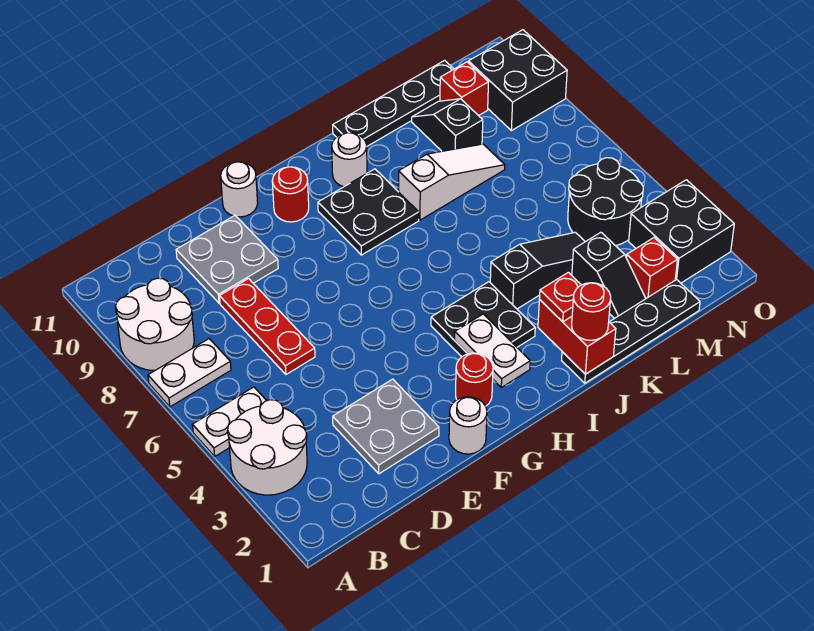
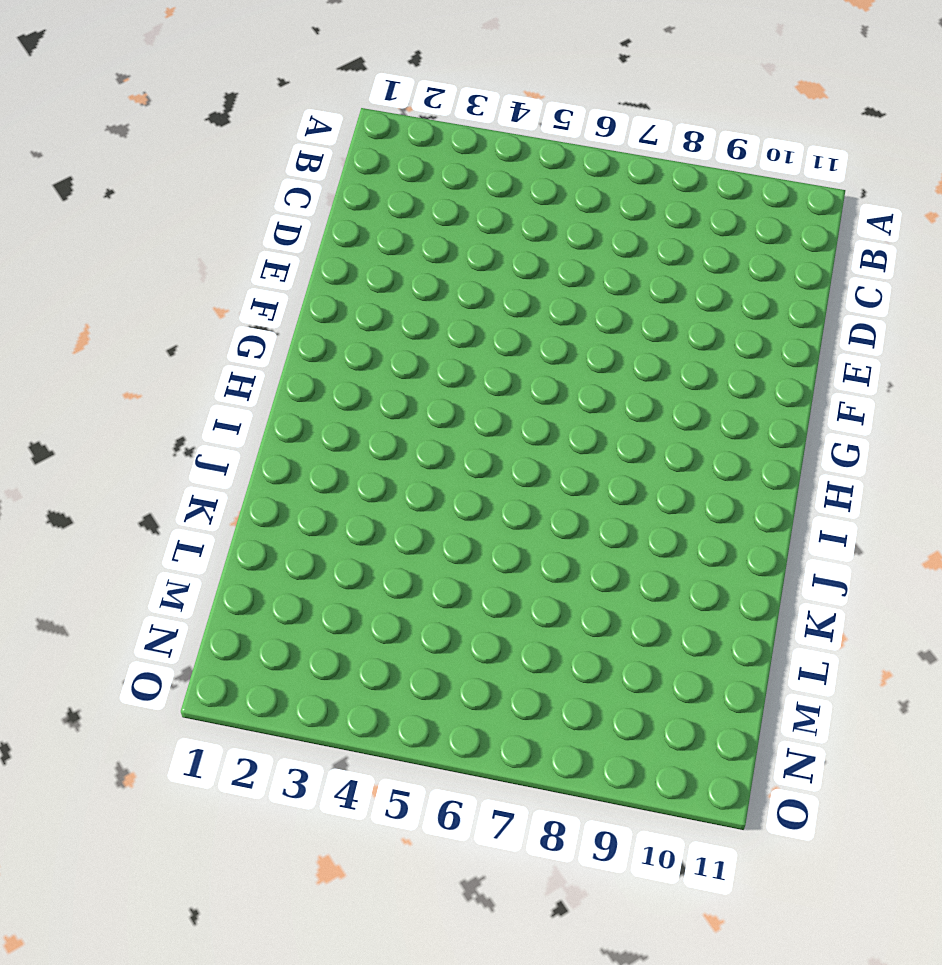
none -> white round brick A3:B4 level 1
none -> white plate A5:B5 level 1
none -> white plate A7:B7 level 1

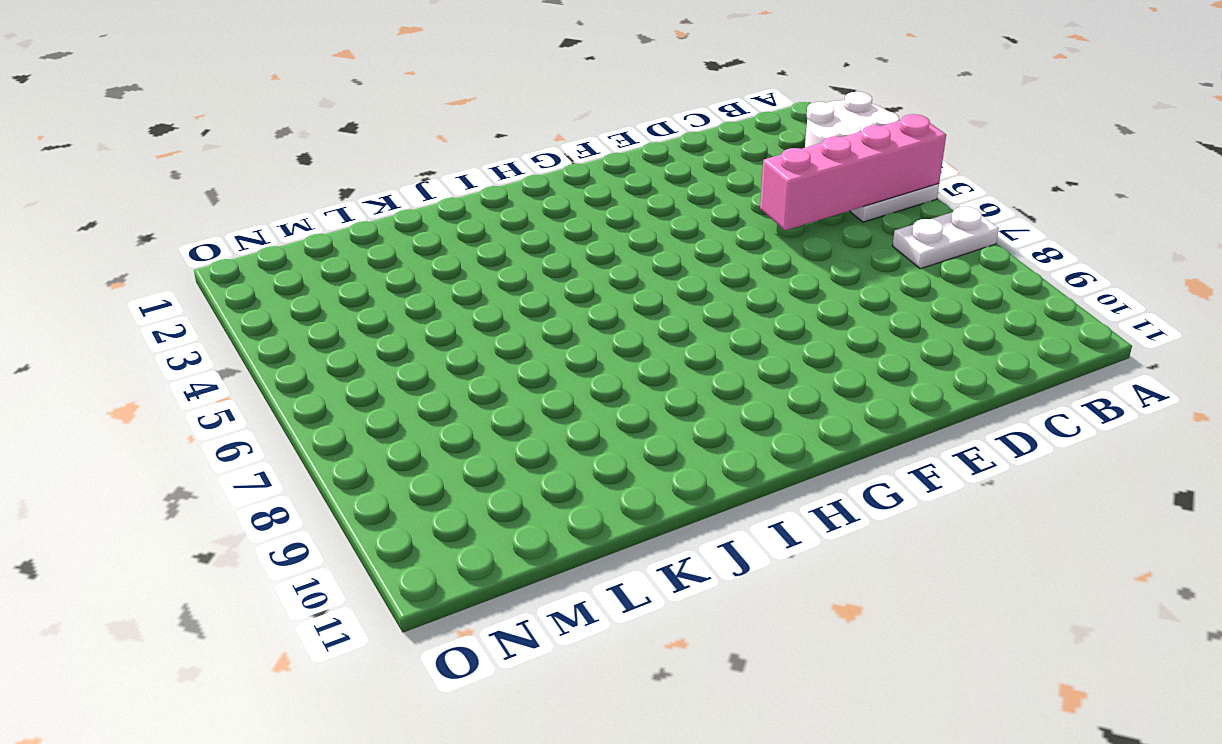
pink brick A5:D5 level 2 -> none
none -> white round brick A8:B9 level 1
none -> grey plate D2:E3 level 1
none -> red plate D6:D8 level 1

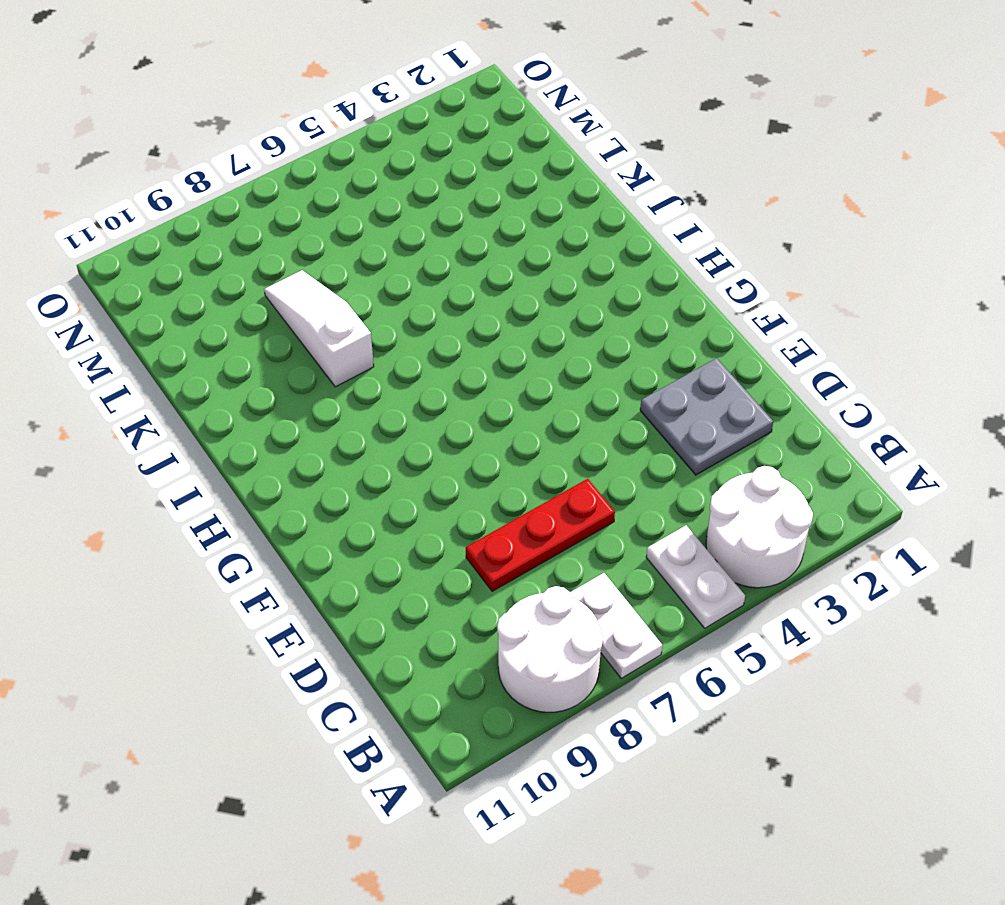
none -> grey plate D9:E10 level 1
none -> white round brick F1 level 1
none -> white round brick F11 level 1

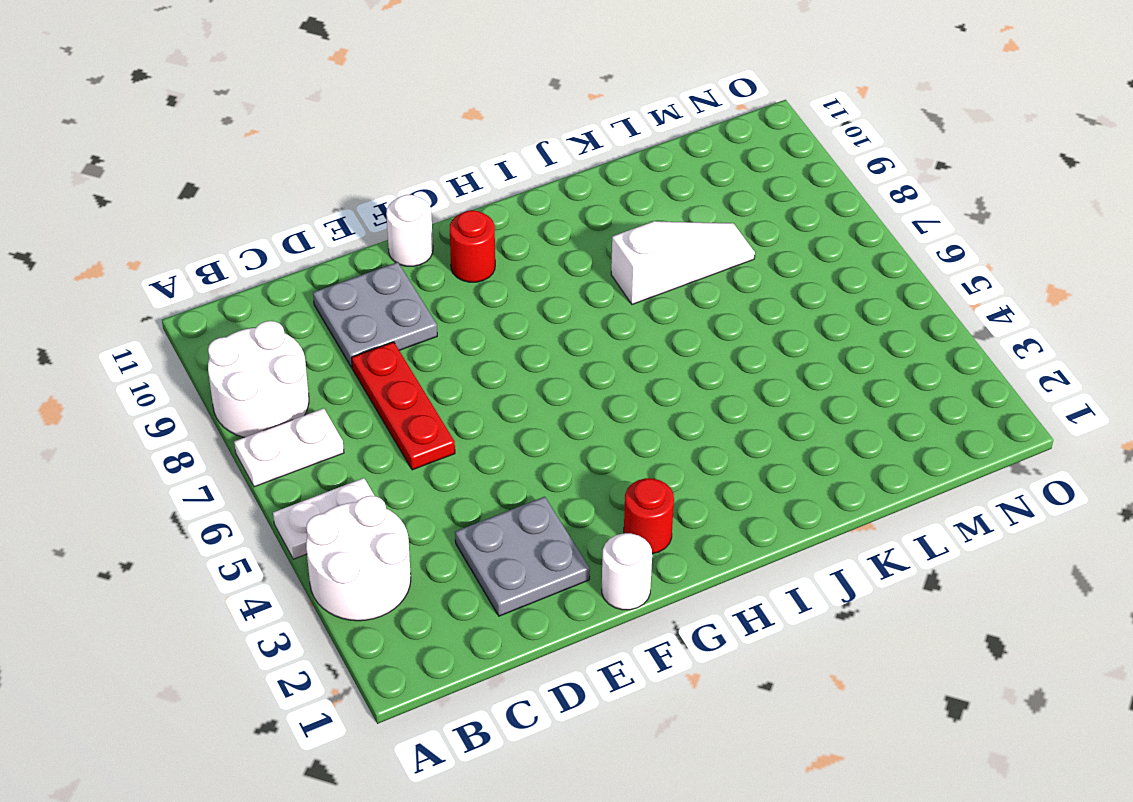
none -> black plate H3:I4 level 1
none -> black plate H8:I9 level 1
none -> white round brick I10 level 1

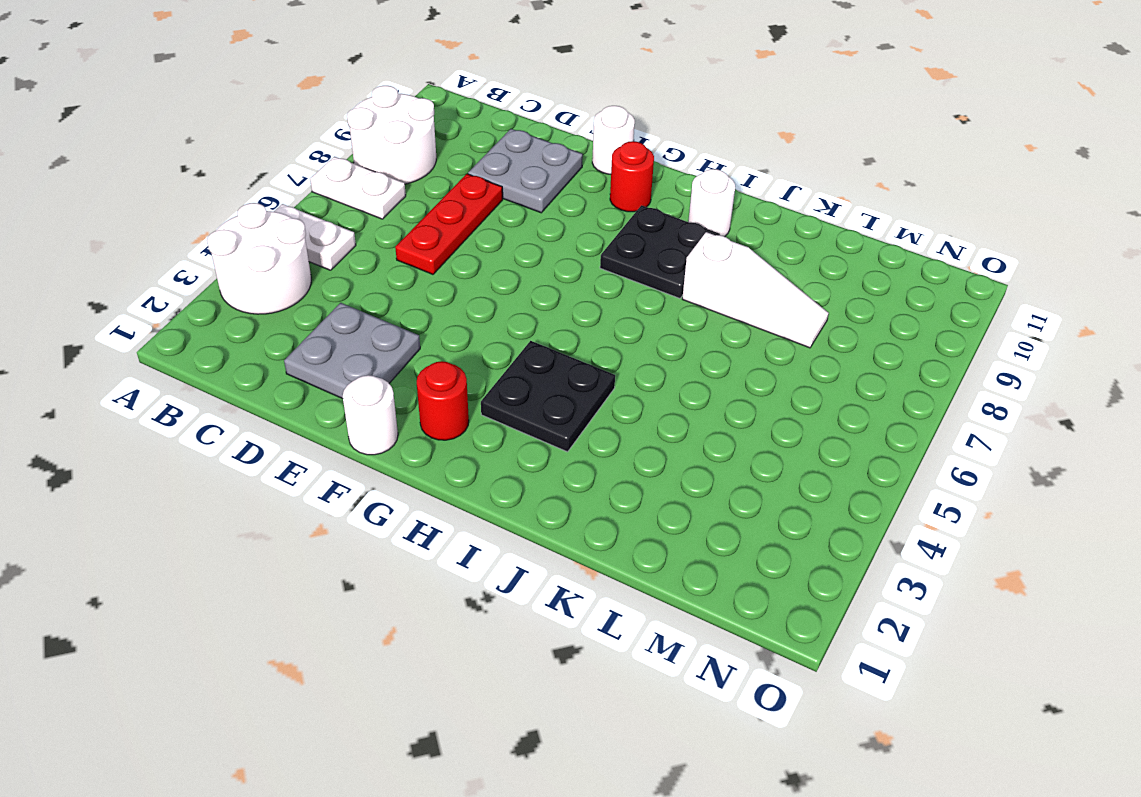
none -> black plate J1:M1 level 1
none -> black slope J4:L4 level 1 top J
none -> black plate J11:M11 level 1

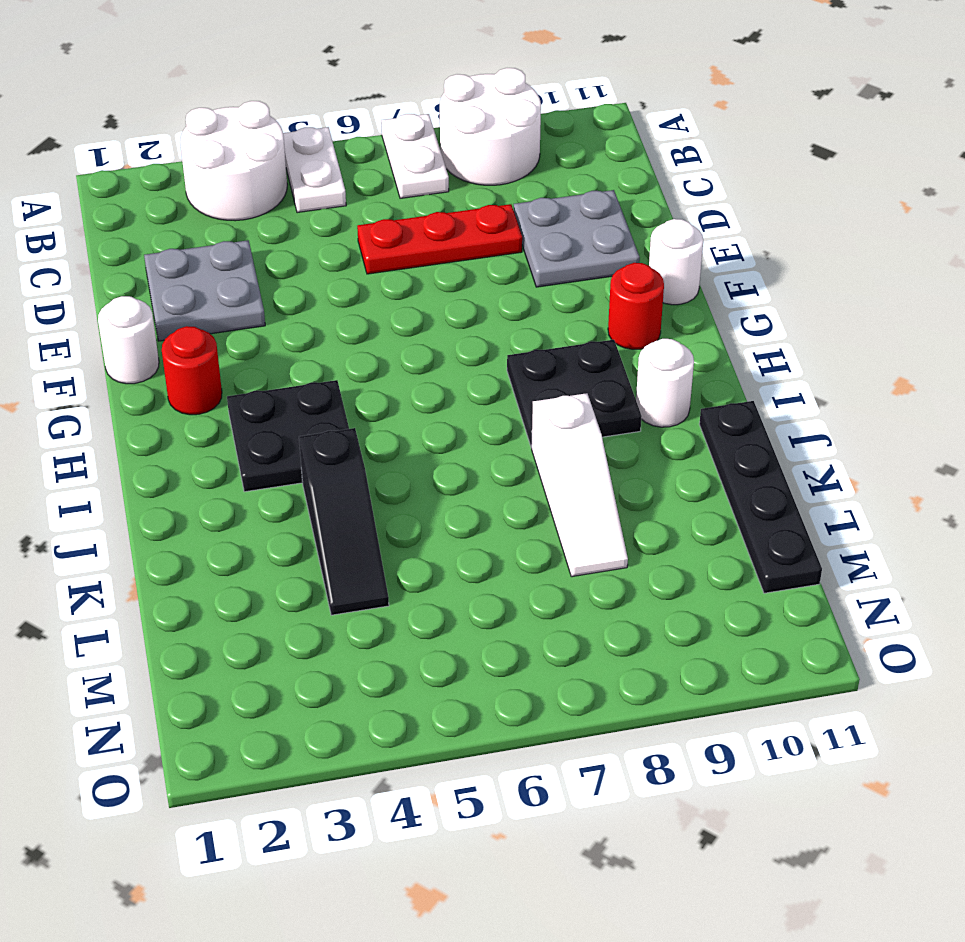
none -> black plate J1:M1 level 1
none -> black slope L2:L3 level 1 top 3
none -> black slope L9:L10 level 1 top 9

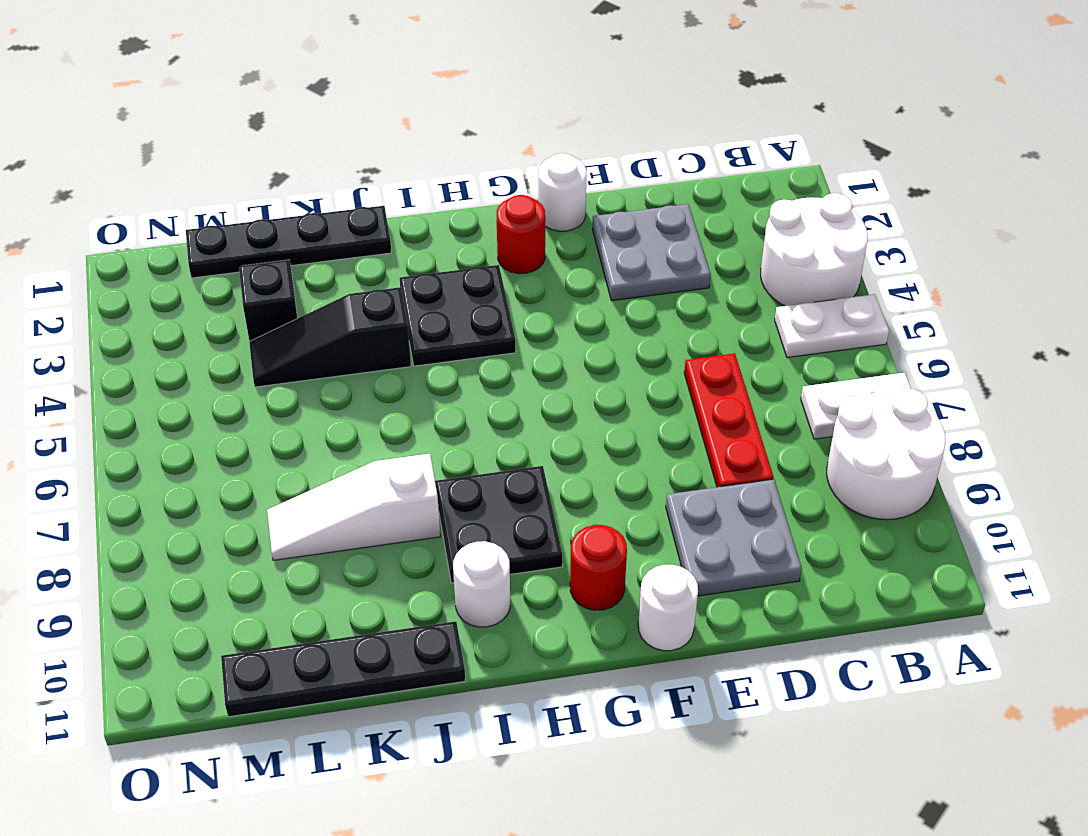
none -> black slope L9:L10 level 1 top 9
none -> red brick M2 level 1
none -> black round brick M4:N5 level 1

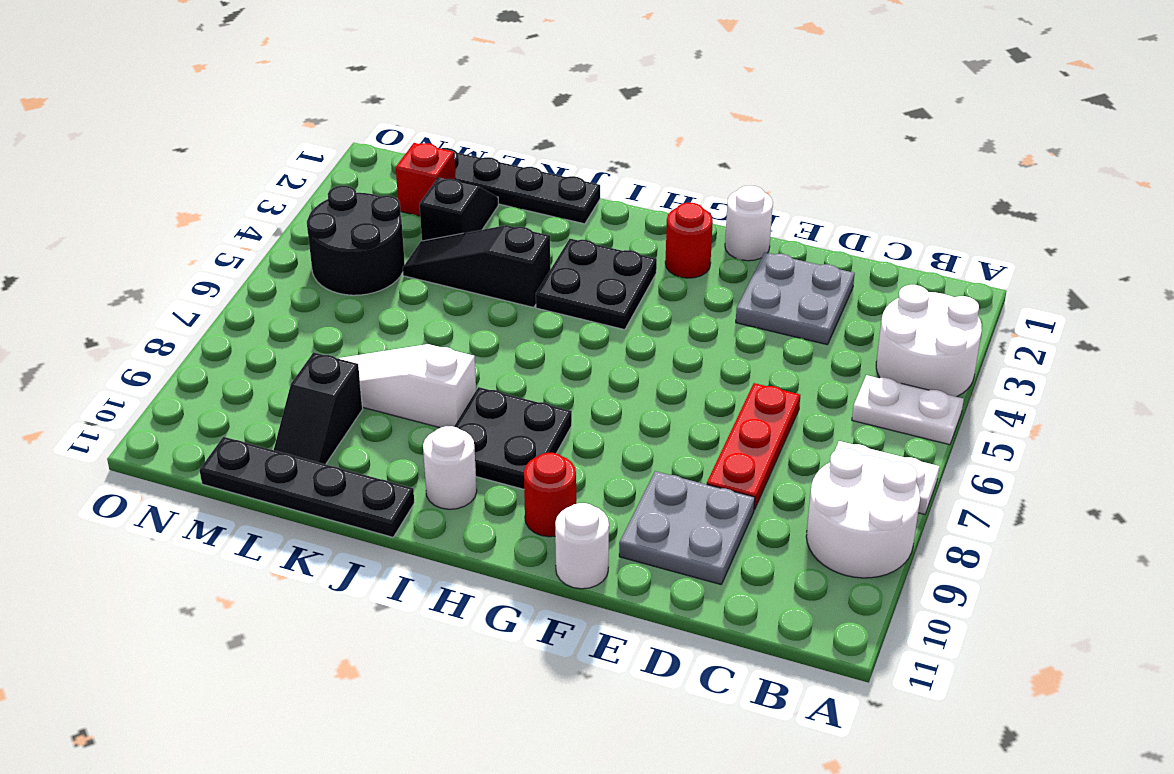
none -> red brick M10 level 1
none -> black brick N2:O3 level 1
none -> black brick N9:O10 level 1

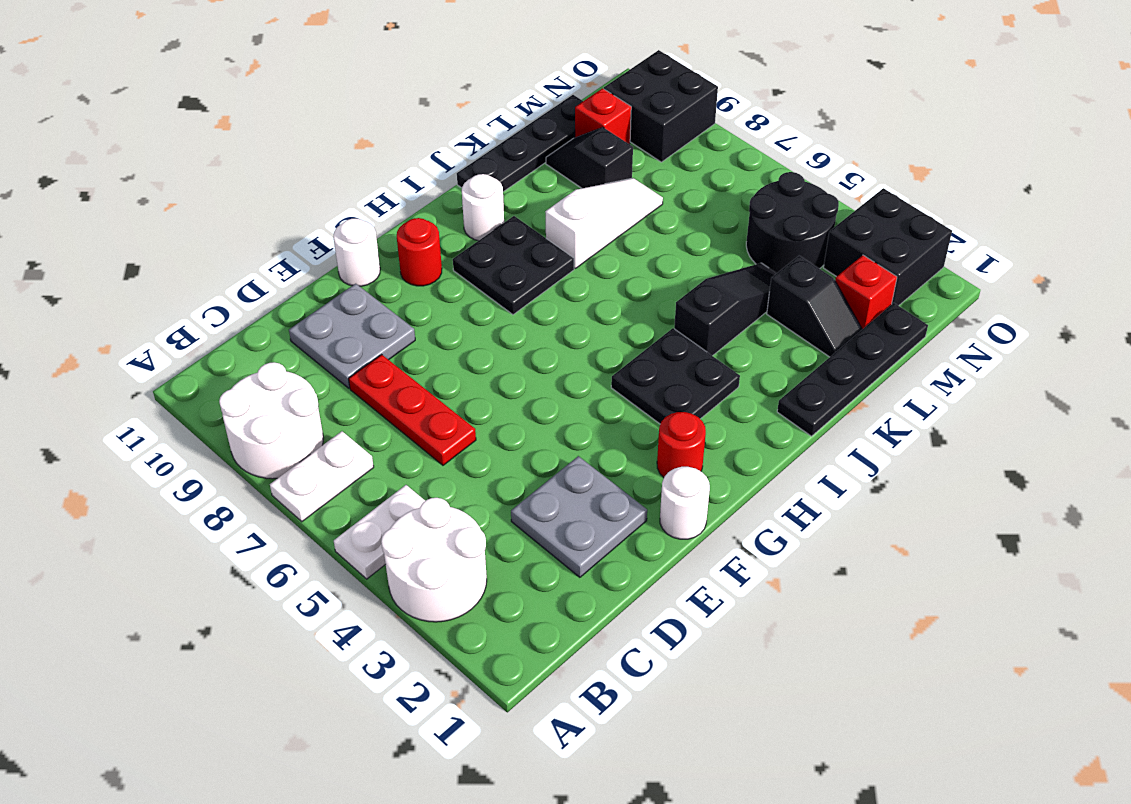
none -> white plate H2:H3 level 2
none -> red brick J1:J2 level 2
none -> red round brick J1 level 3

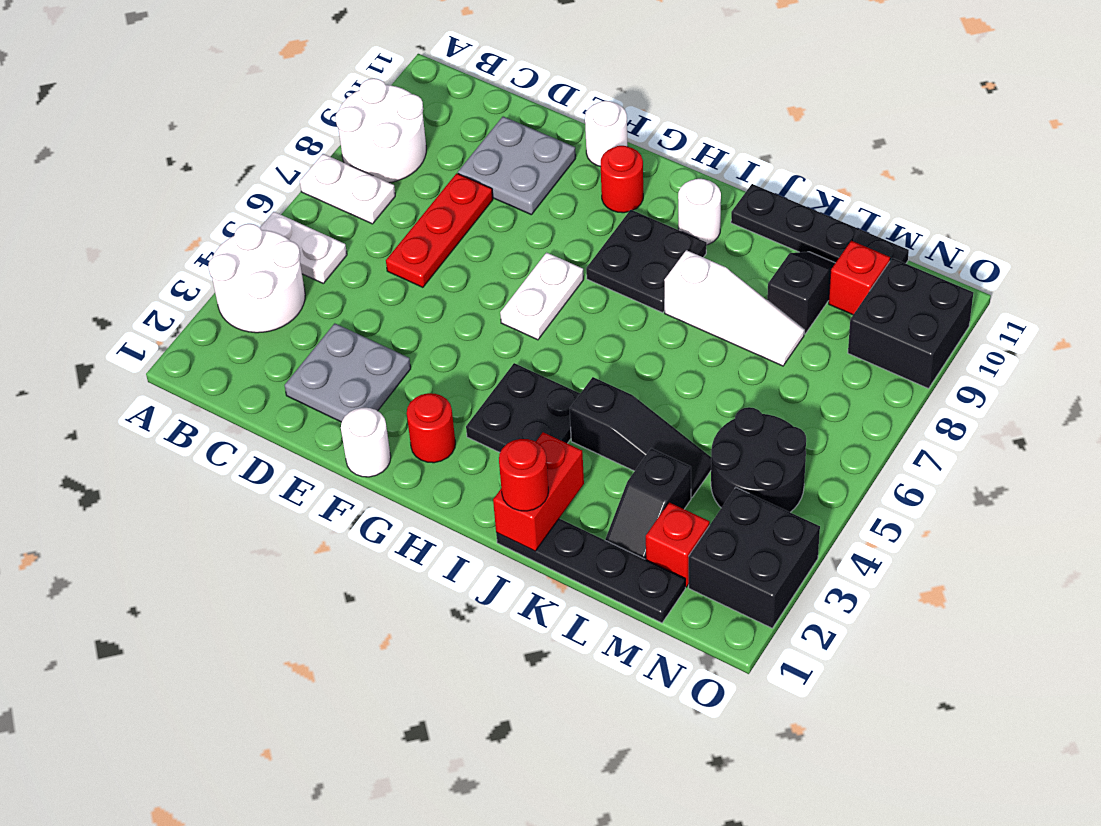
white plate G6:G7 level 1 -> white plate H2:H3 level 2
none -> red plate J2 level 3

